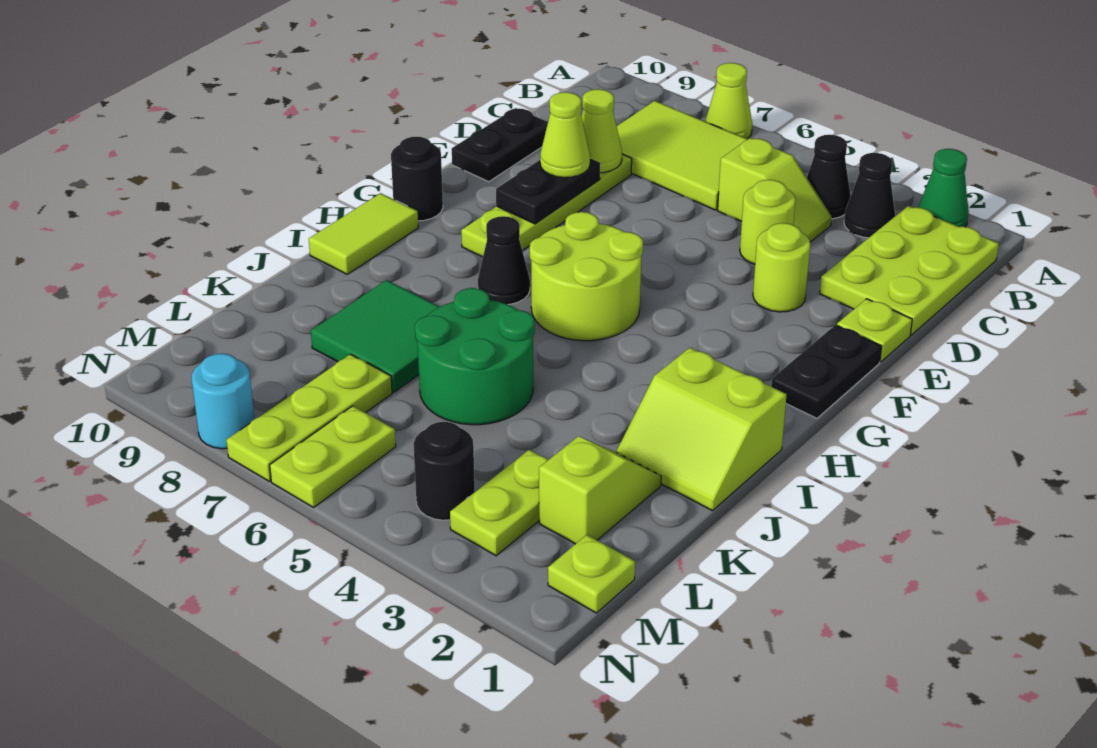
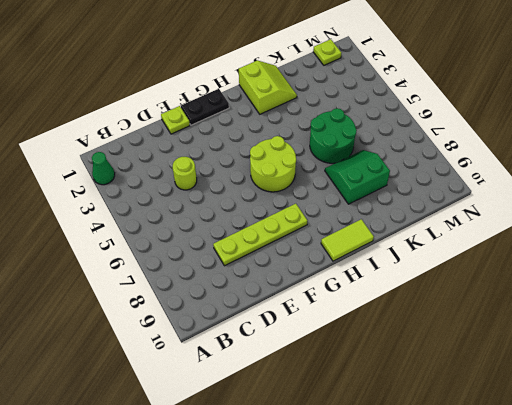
green slope J7:K8 level 1 top 8 -> green tile J7:K8 level 1
none -> lime cone A7 level 1
none -> lime plate B1:D2 level 1
none -> black cone B3 level 1
none -> black cone B4 level 1

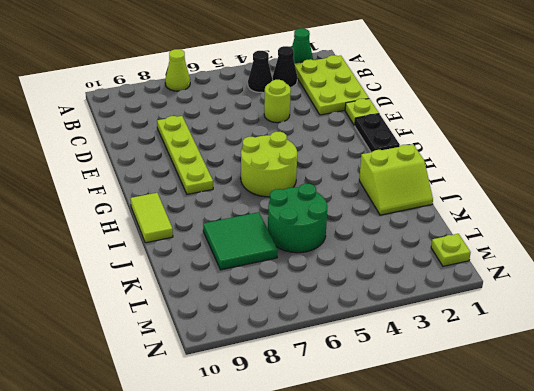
none -> lime tile B6:C8 level 1
none -> lime slope C4:C5 level 1 top 5
none -> black plate D10:E10 level 1
none -> lime round brick E3 level 1

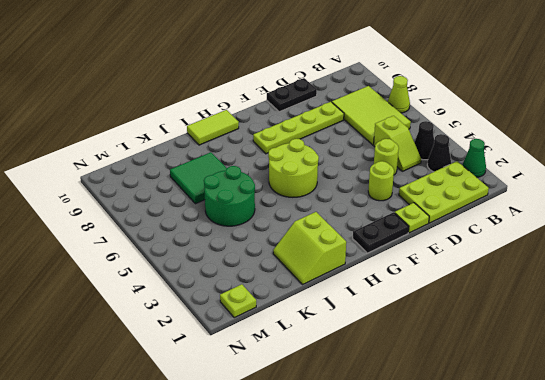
none -> black round brick G10 level 1
none -> black cone H7 level 1
none -> lime slope K2:L2 level 1 top L
none -> lime plate L3:M3 level 1

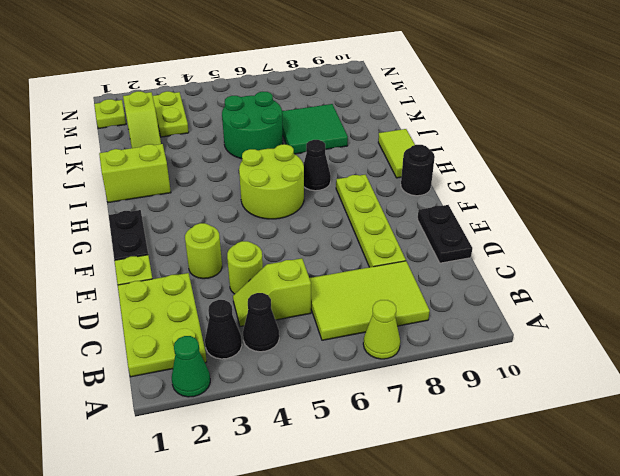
none -> lime plate L7:N7 level 1
none -> black round brick M4 level 1
none -> lime plate M6:N6 level 1
none -> cyan round brick N8 level 1

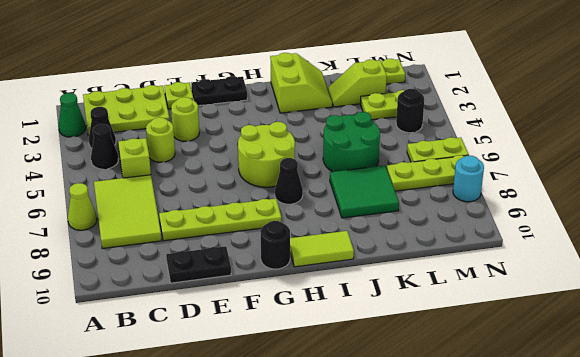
none -> lime cone D8 level 2
none -> black plate E8:F8 level 2
none -> lime cone E8 level 3

